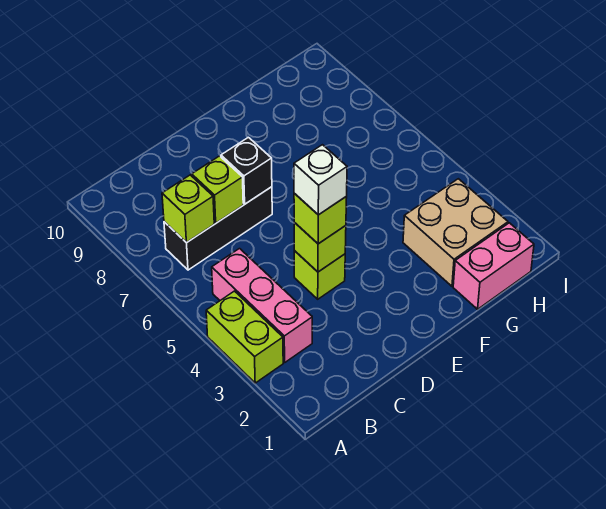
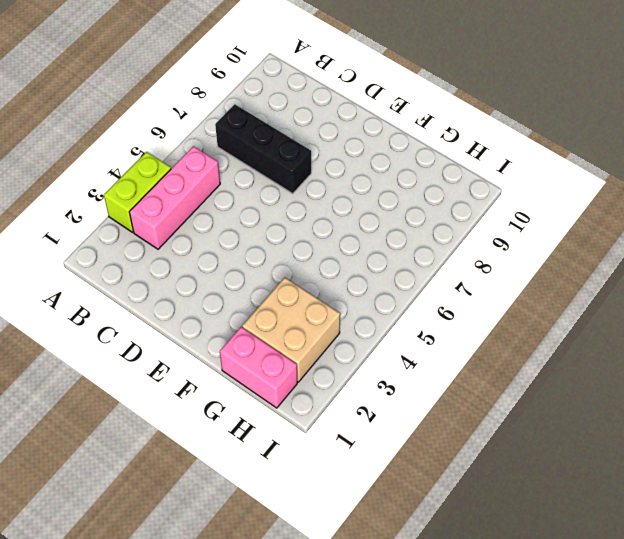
none -> lime brick D4 level 1
none -> lime brick B7 level 2
none -> lime brick C7 level 2

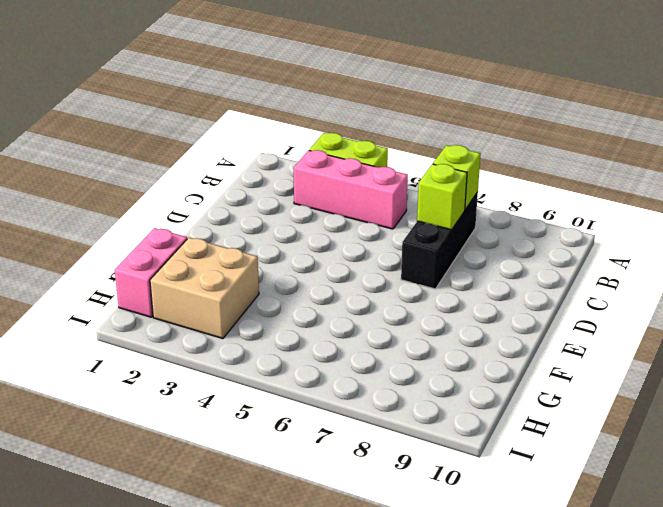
none -> lime brick D4 level 1
none -> lime brick D4 level 2
none -> black brick D7 level 2

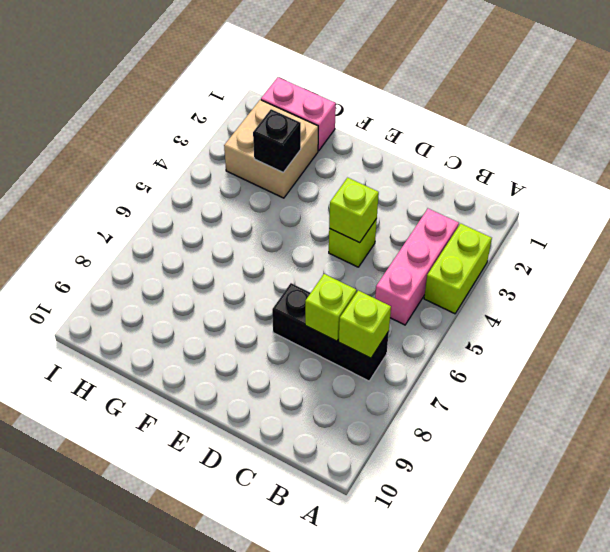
black brick G3 level 2 -> black brick D7 level 2
none -> lime brick D4 level 3
none -> white brick D4 level 4

